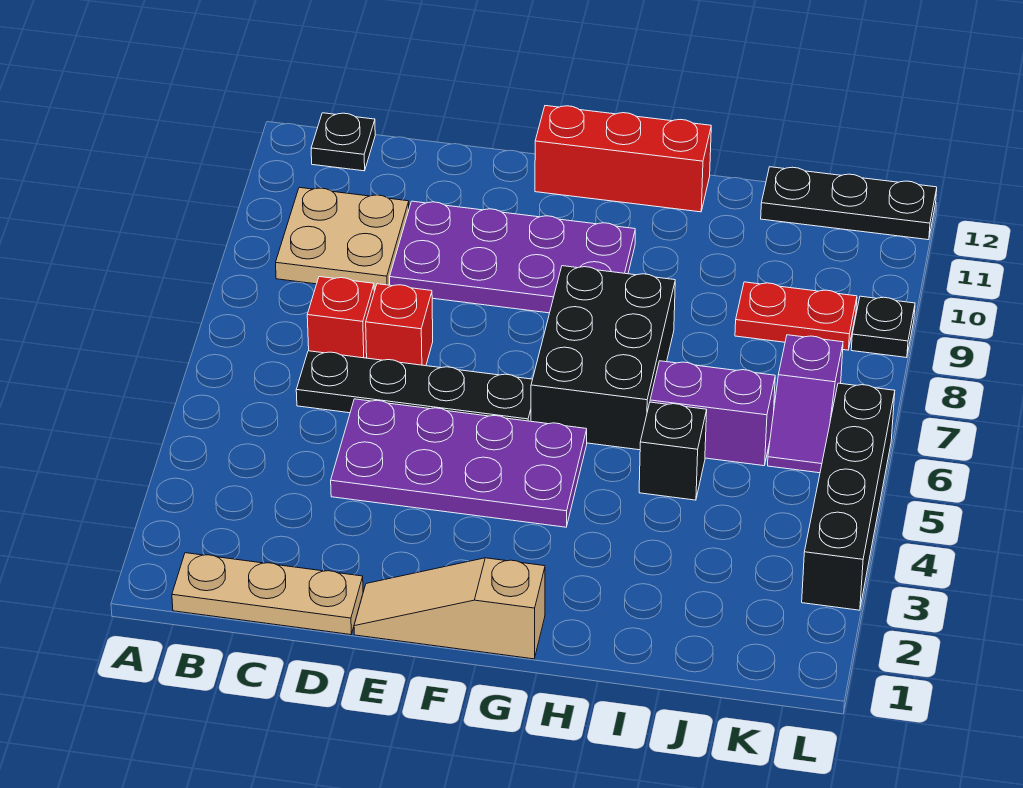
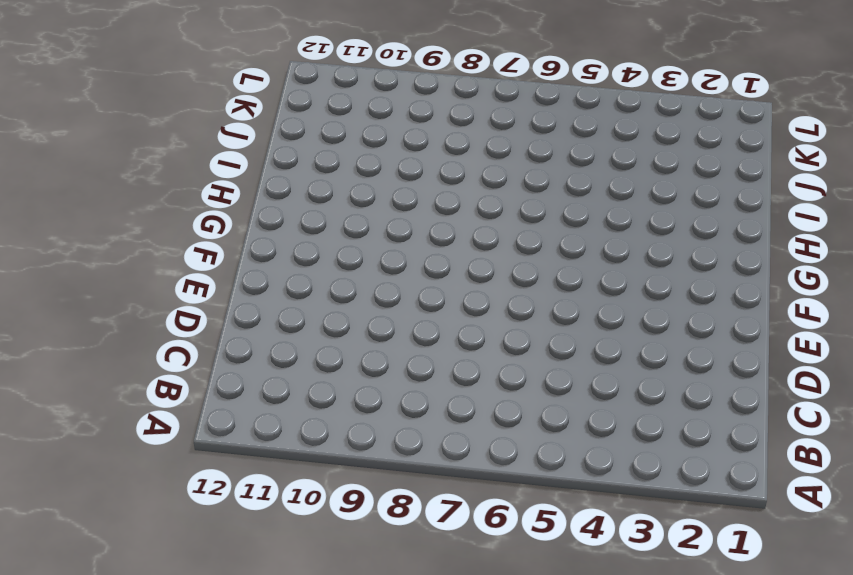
none -> tan plate B1:D1 level 1
none -> tan plate B9:C10 level 1
none -> black plate B12 level 1

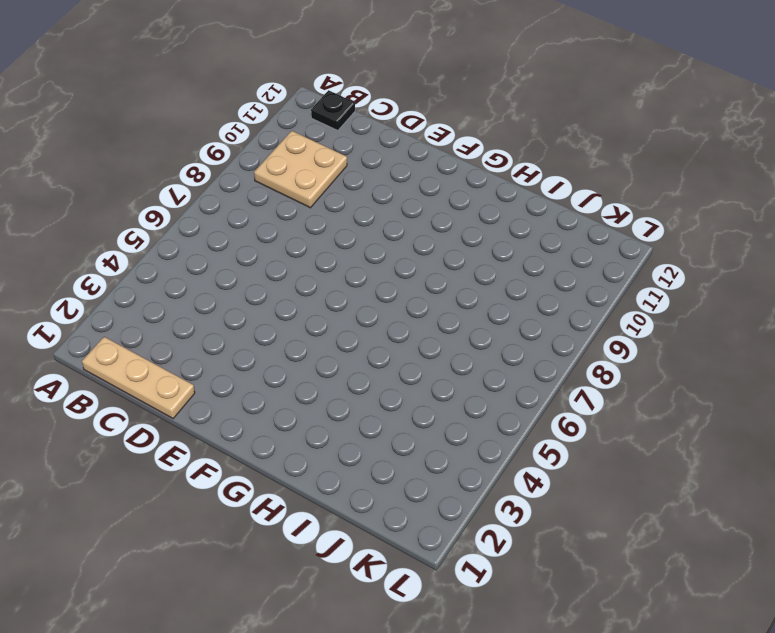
none -> black plate C6:F6 level 1
none -> red brick C7 level 1
none -> purple plate D4:G5 level 1

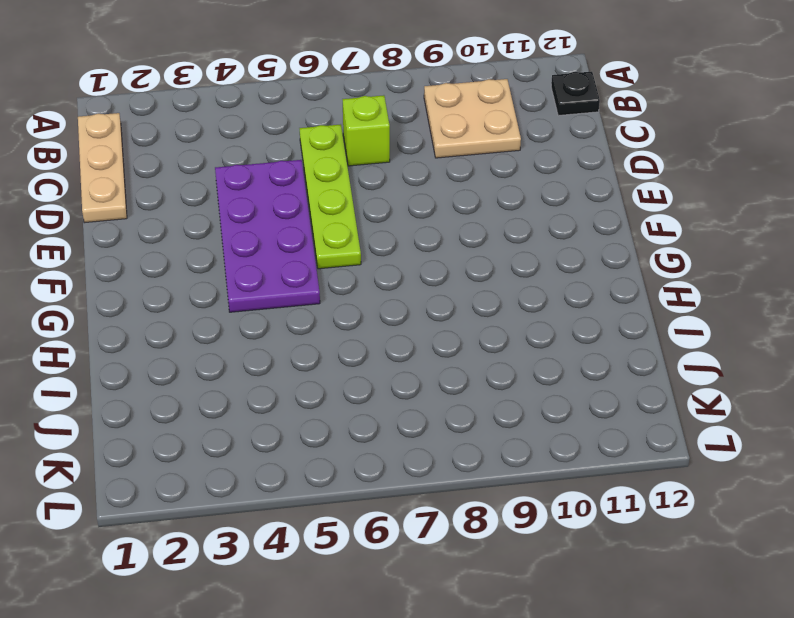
lime plate C6:F6 level 1 -> black plate C6:F6 level 1
lime brick C7 level 1 -> red brick C7 level 1
none -> red brick D7 level 1
none -> purple plate D9:G10 level 1
none -> tan slope E1:G1 level 1 top G

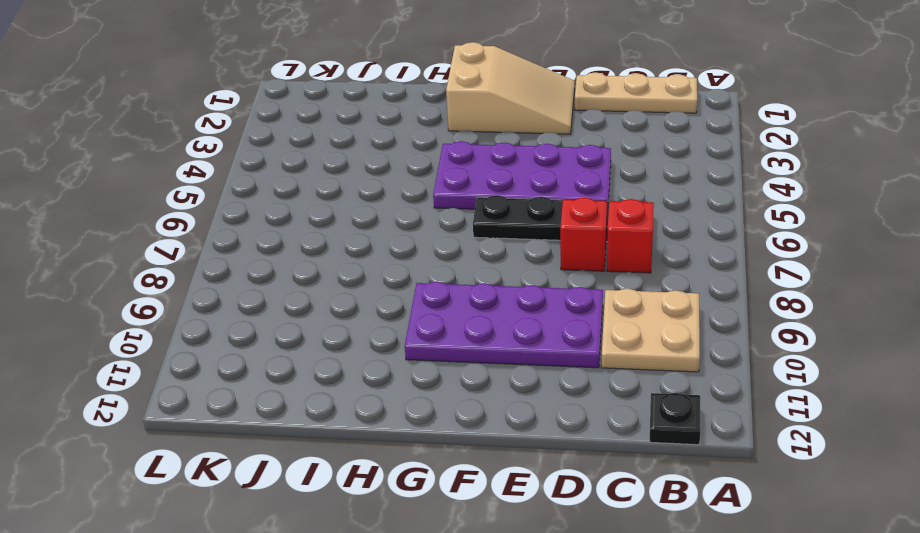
tan slope E1:G2 level 1 top G -> tan slope E1:G1 level 1 top G
none -> red brick F12:H12 level 1
none -> black brick G6:H8 level 1
none -> black brick I5 level 1

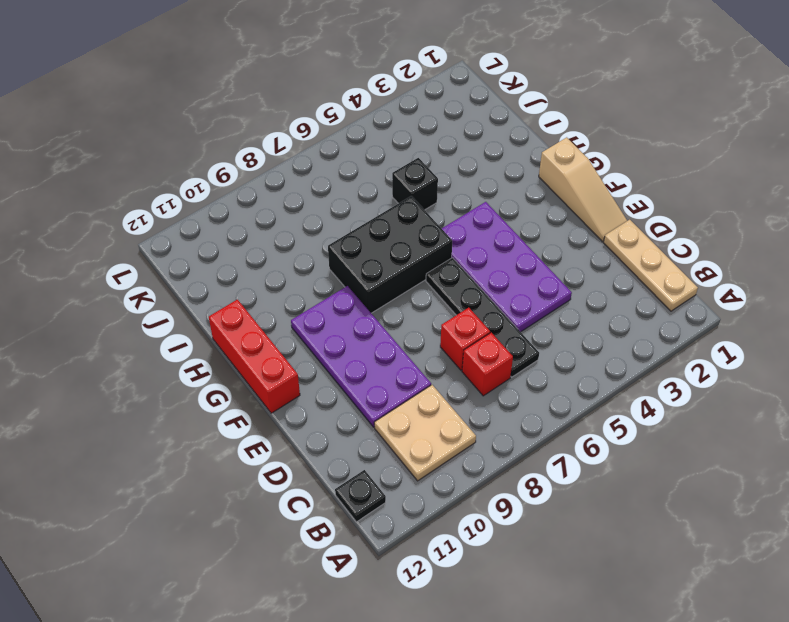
none -> purple brick I6:J6 level 1
none -> red plate J9:K9 level 1
none -> black plate J12:L12 level 1

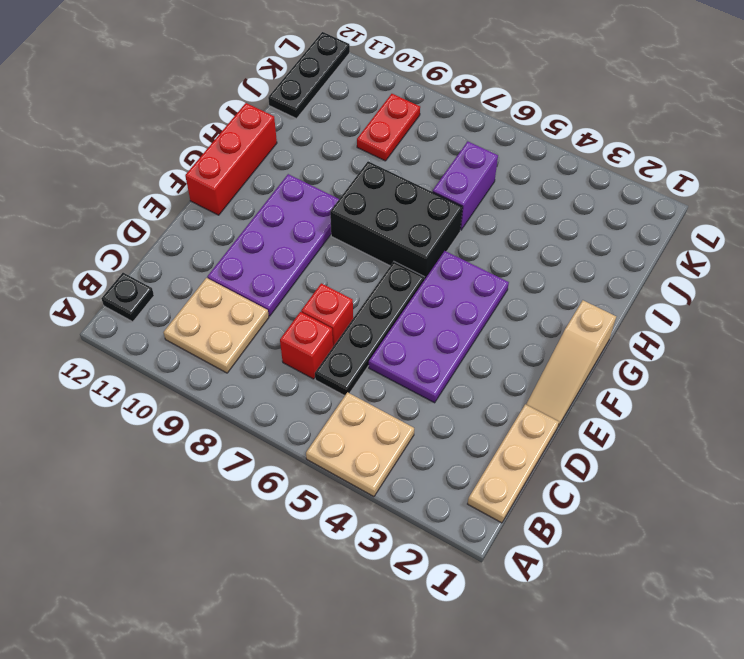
tan plate A4:B5 level 1 -> none
none -> black brick I5 level 1
none -> purple slope K6:K7 level 1 top 7
none -> black brick L3:L6 level 1

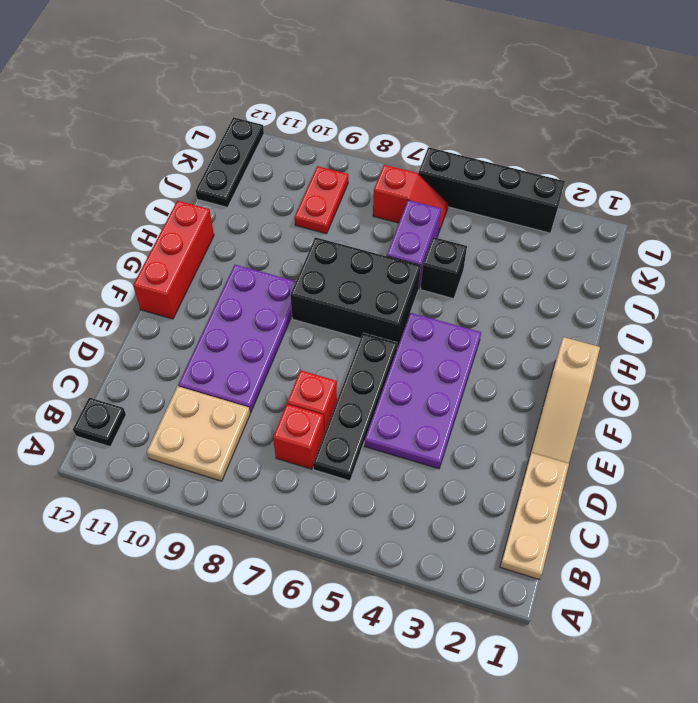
red slope K6:K7 level 1 top 7 -> purple slope K6:K7 level 1 top 7
none -> black plate L9 level 1

